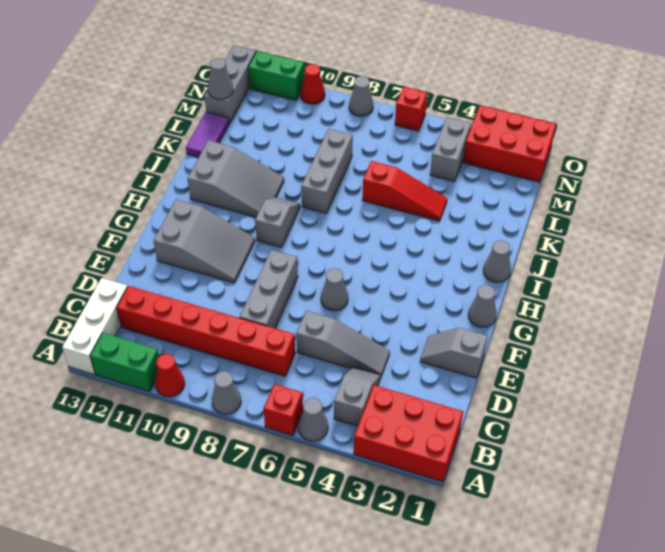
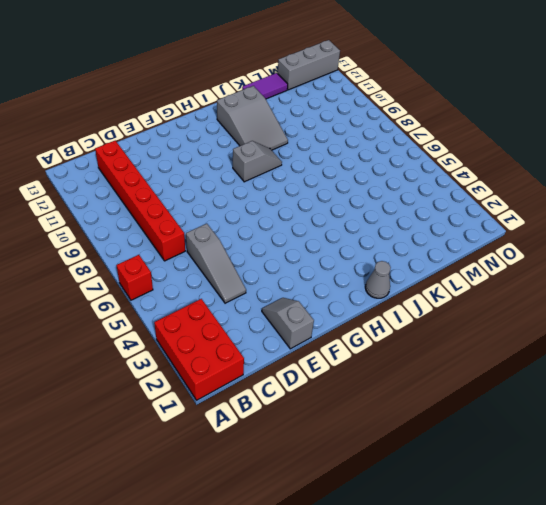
none -> grey cone A5 level 1
none -> grey cone A8 level 1
none -> red cone A10 level 1

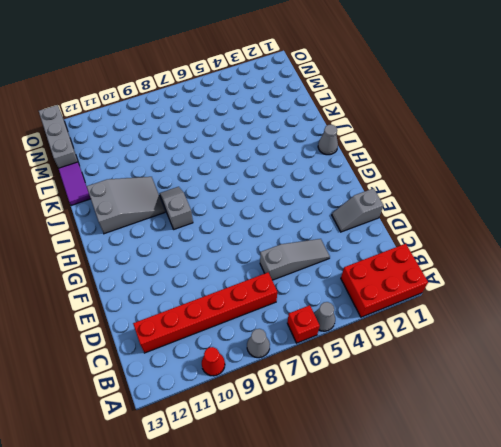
none -> green brick A11:A12 level 1
none -> white brick A13:C13 level 1
none -> grey slope B4:C4 level 1 top B

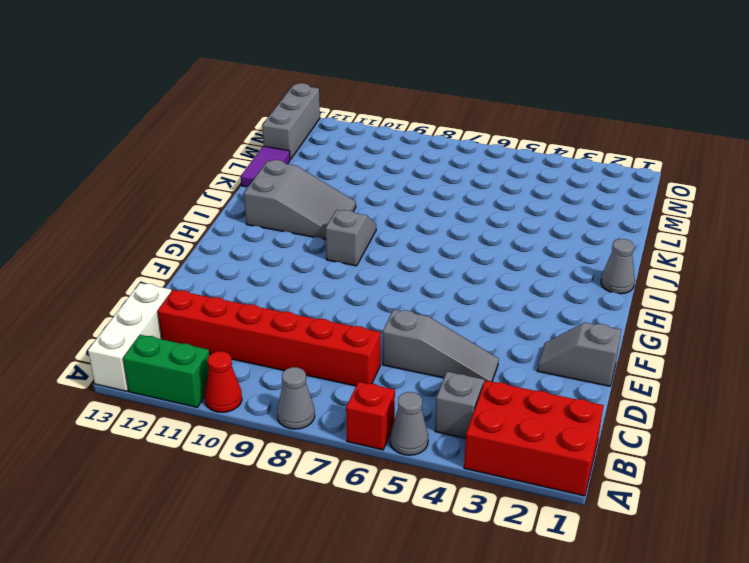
none -> grey brick D8:F8 level 1
none -> grey cone F6 level 1
none -> grey slope F10:G12 level 1 top 12

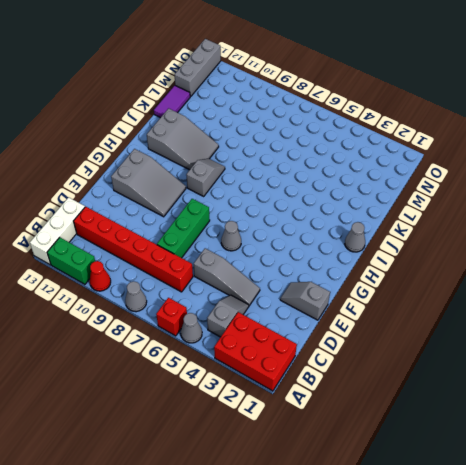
green brick D8:F8 level 1 -> grey brick D8:F8 level 1
none -> grey cone G1 level 1
none -> grey brick J8:L8 level 1
none -> red slope K4:K6 level 1 top 6

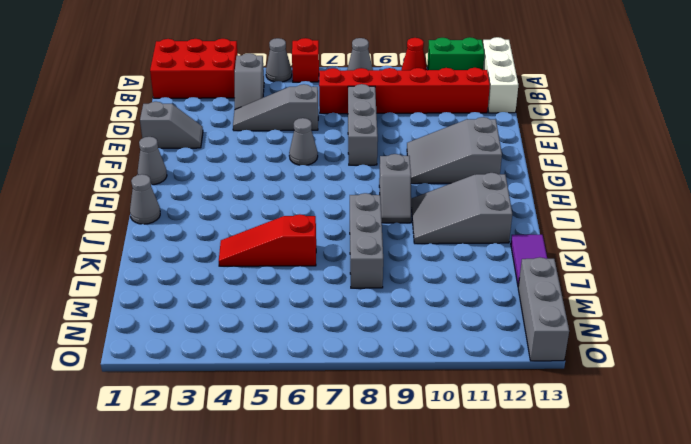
none -> grey brick M4:N4 level 1
none -> red brick N1:O3 level 1
none -> red brick O6 level 1

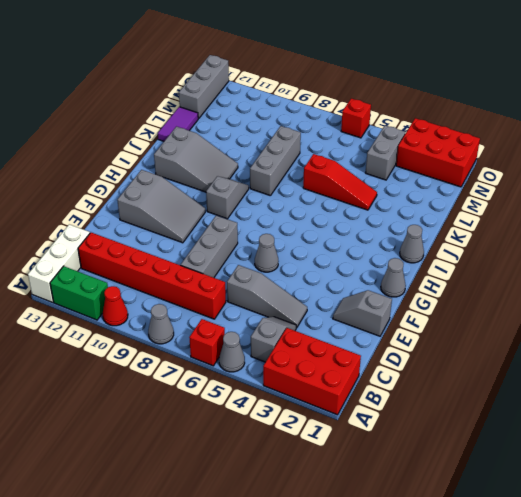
none -> grey cone O8 level 1
none -> red cone O10 level 1
none -> green brick O11:O12 level 1

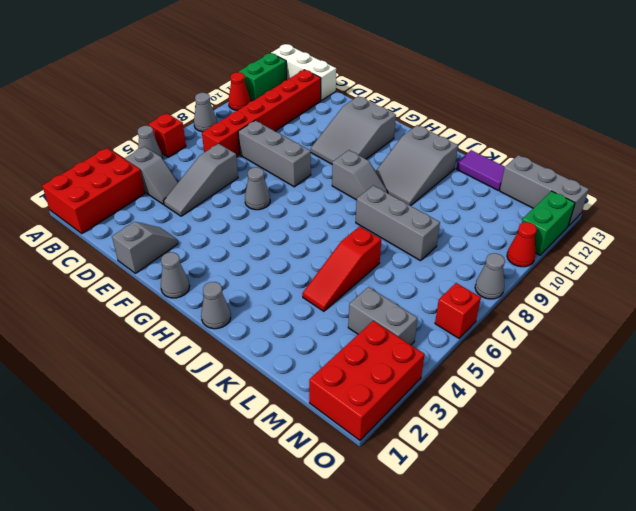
none -> grey cone M13 level 2

